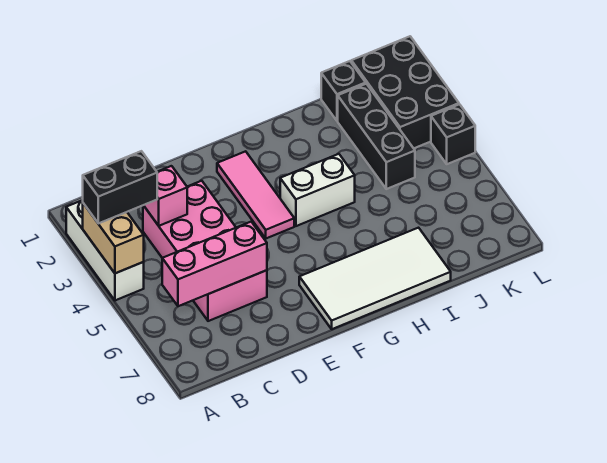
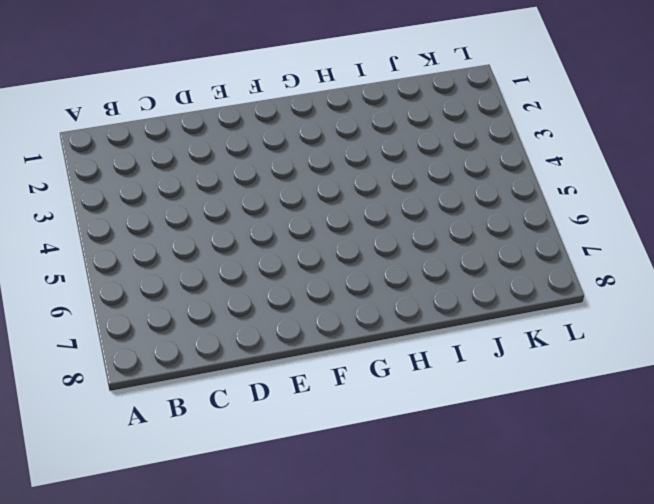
none -> white brick A2:A4 level 1
none -> pink brick C3:D6 level 1
none -> pink tile F2:F4 level 1

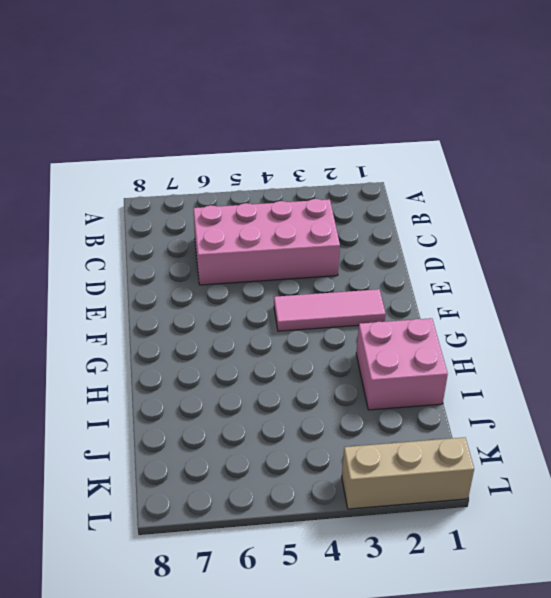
pink brick H1:I2 level 1 -> none
tan brick L1:L3 level 1 -> black brick K1:L3 level 1
none -> white brick A2:A4 level 1
none -> white tile F7:I8 level 1
none -> white brick G4:H4 level 1

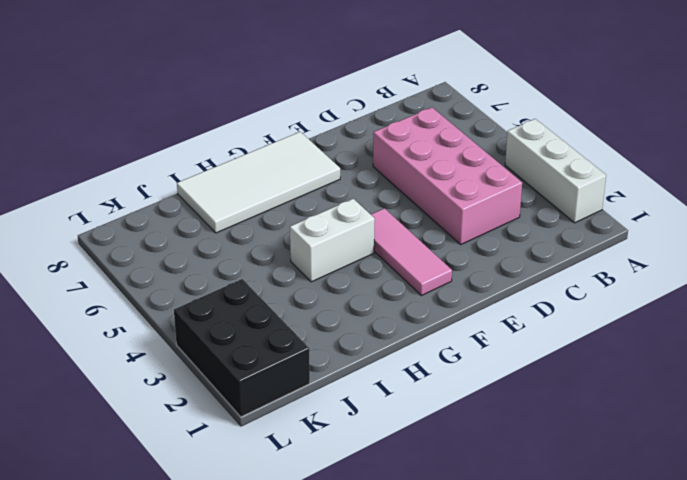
none -> black brick J1 level 1
none -> black brick J2:J4 level 1
none -> black brick L4 level 1

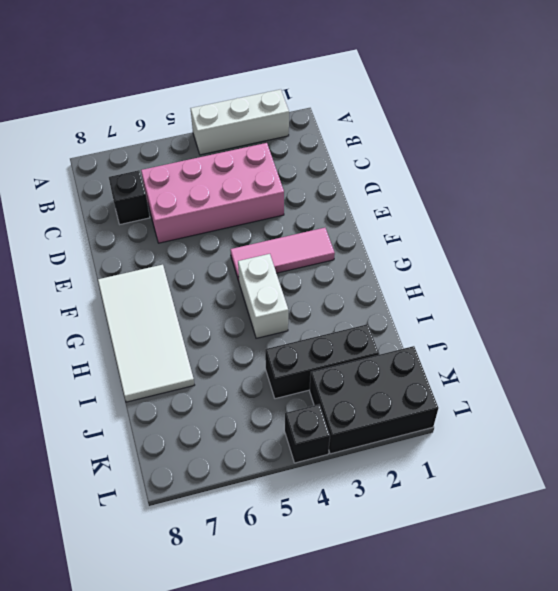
black brick C7 level 1 -> black brick J1 level 1
none -> tan brick A3:A4 level 2
none -> pink brick B6:D6 level 2
none -> pink brick C3 level 2

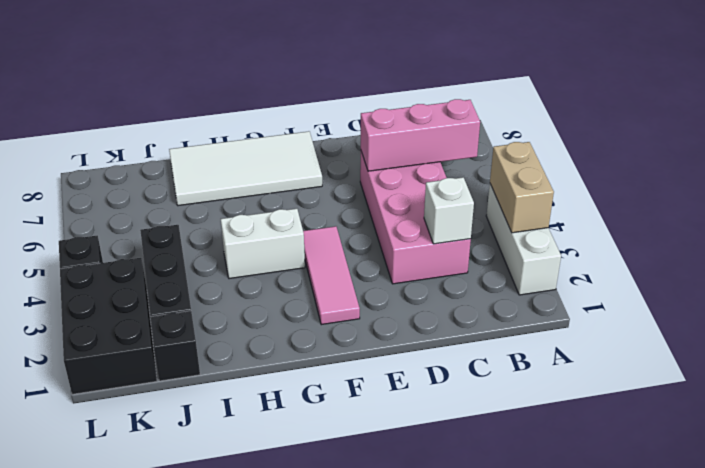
white brick C3 level 2 -> pink brick C3 level 2
none -> black brick A3:B3 level 3

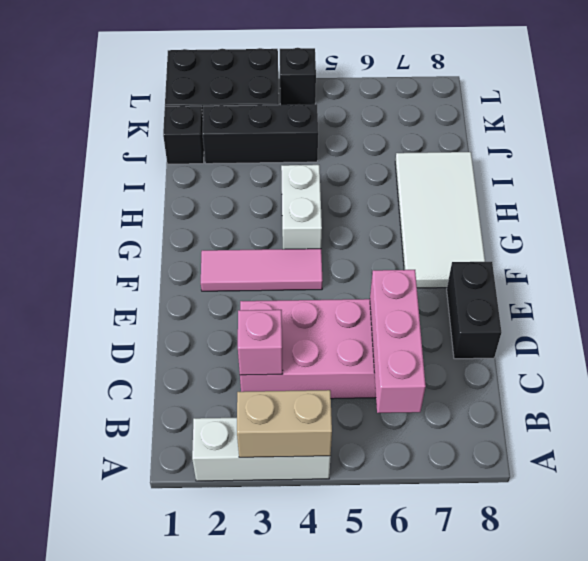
black brick D8:E8 level 1 -> black brick A3:B3 level 3

